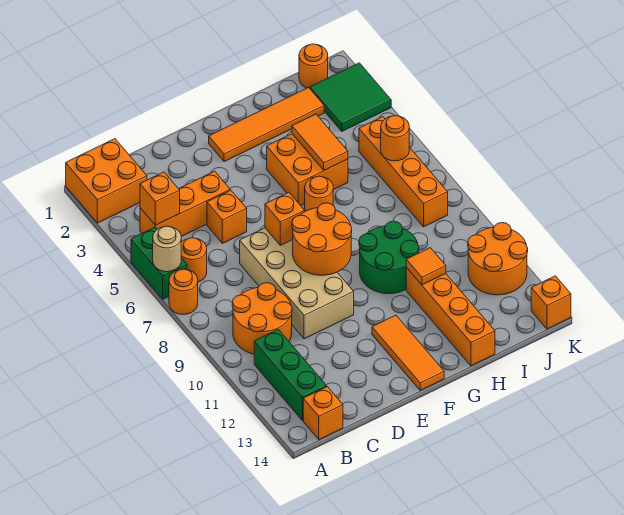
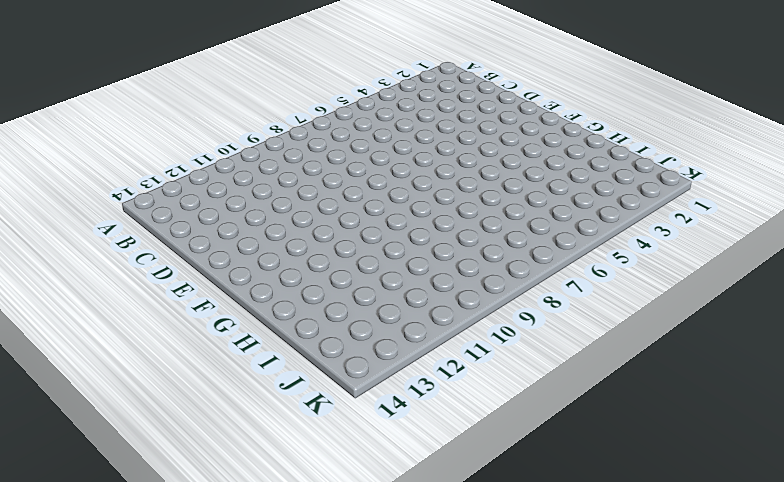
none -> orange brick A1:B2 level 1
none -> green brick A5:A6 level 1
none -> orange round brick A7 level 1

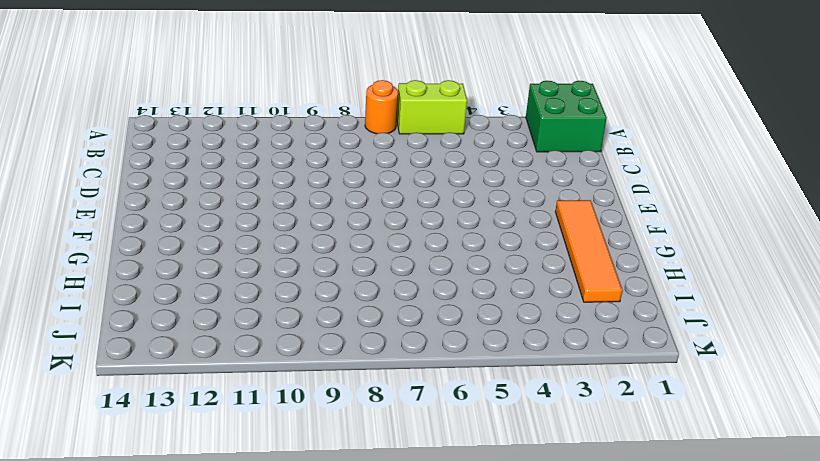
green brick A1:B2 level 1 -> orange brick A1:B2 level 1
lime brick A5:A6 level 1 -> green brick A5:A6 level 1
none -> orange brick B4:D4 level 1
none -> orange round brick B6 level 1
none -> orange round brick B9:C10 level 1

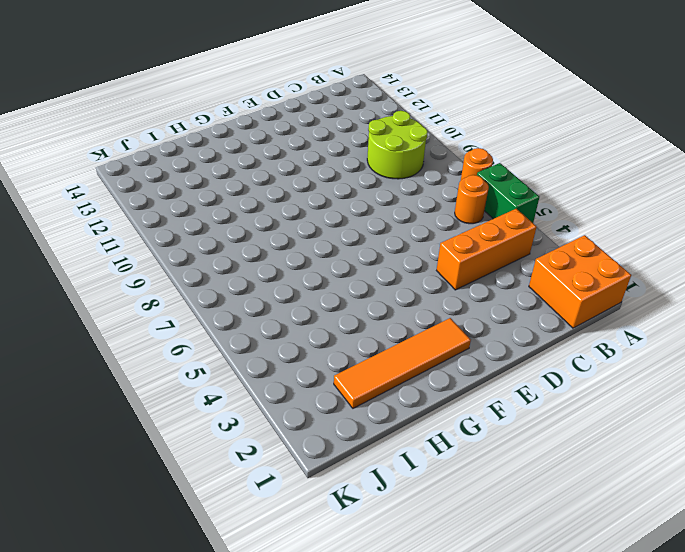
lime round brick B9:C10 level 1 -> orange round brick B9:C10 level 1
none -> green brick B11:B13 level 1
none -> orange brick B14 level 1
none -> orange brick D5 level 1

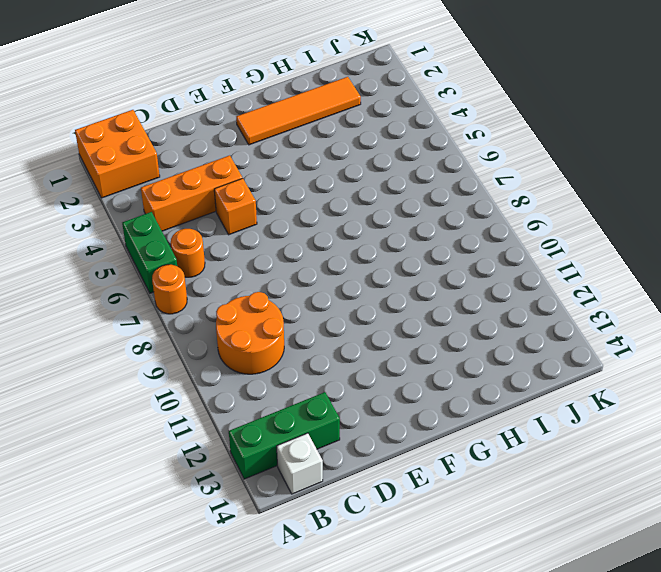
green brick A13:C13 level 1 -> green brick B11:B13 level 1
white brick B14 level 1 -> orange brick B14 level 1
none -> tan brick D7:E10 level 1
none -> orange tile F12:F14 level 1
none -> orange brick G4:H5 level 1

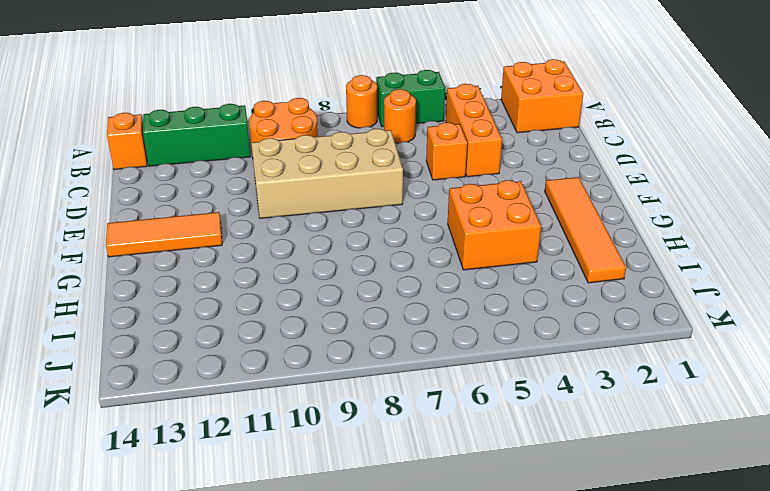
none -> orange round brick G6 level 1
none -> green round brick G9:H10 level 1
none -> orange brick H11:H14 level 1

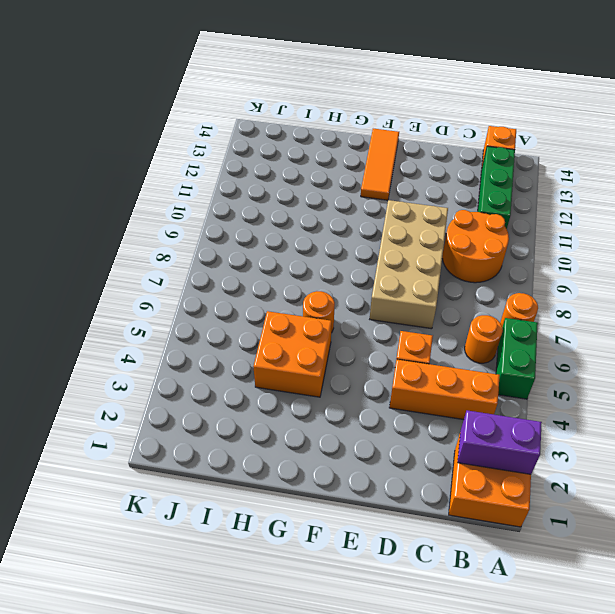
purple brick A2:B2 level 2 -> none
none -> orange tile F2:I2 level 1
none -> green round brick G9:H10 level 1
none -> orange brick H11:H14 level 1

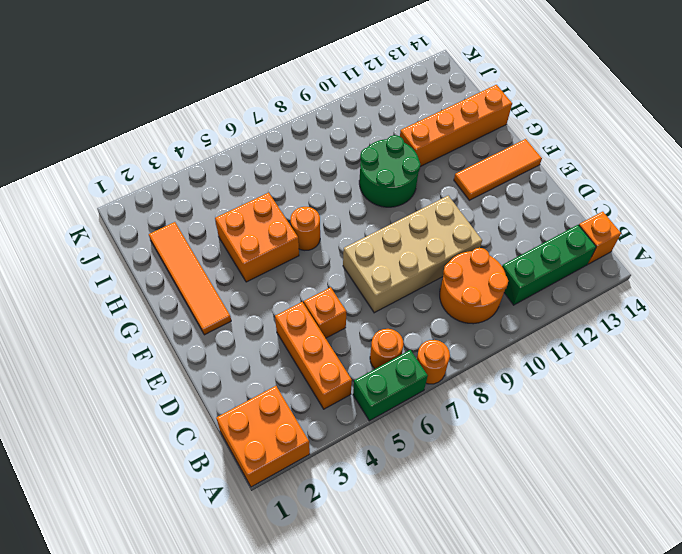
none -> orange round brick J1 level 1
none -> green tile J2:K3 level 1
none -> orange brick J5:J8 level 1

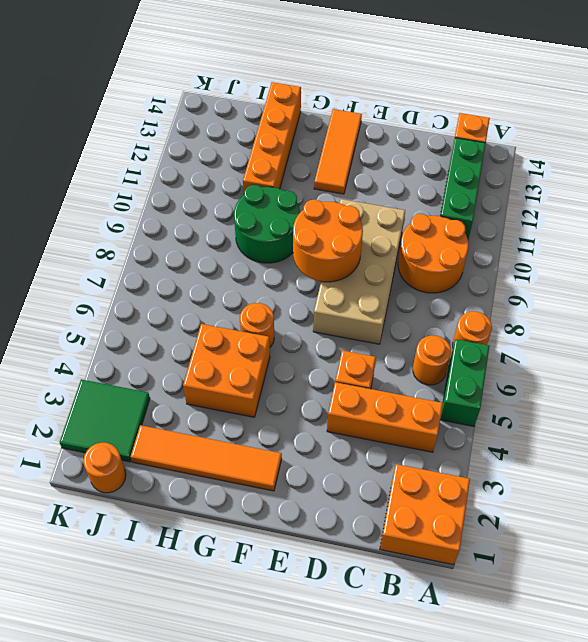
none -> orange brick J5:J8 level 1
none -> orange round brick J11:K12 level 1
none -> orange brick K14 level 1

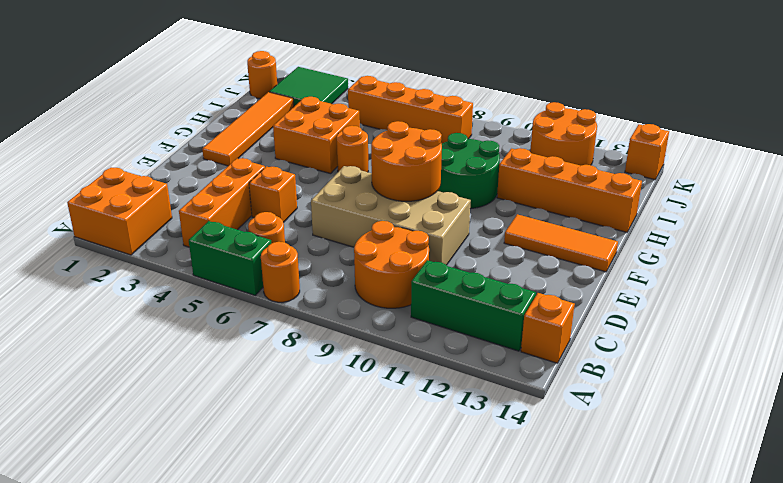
none -> tan round brick A6 level 2
none -> orange brick B4 level 2
none -> orange brick E7 level 2

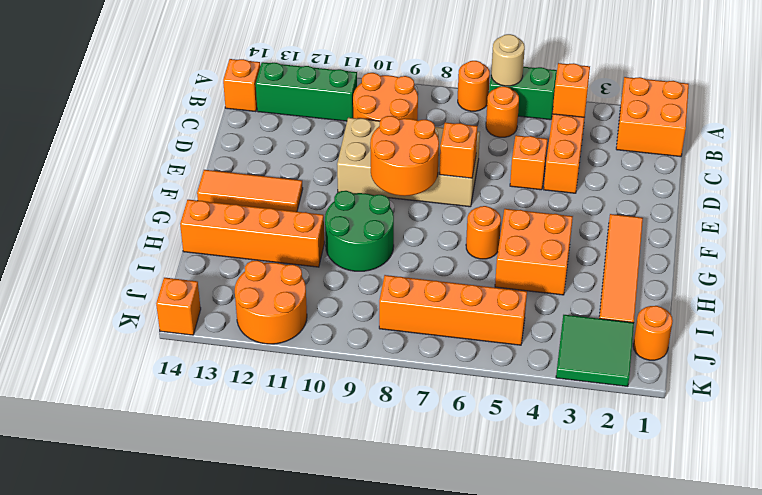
none -> orange tile H4:H5 level 2
none -> orange tile H11 level 2
none -> orange round brick J6 level 2

